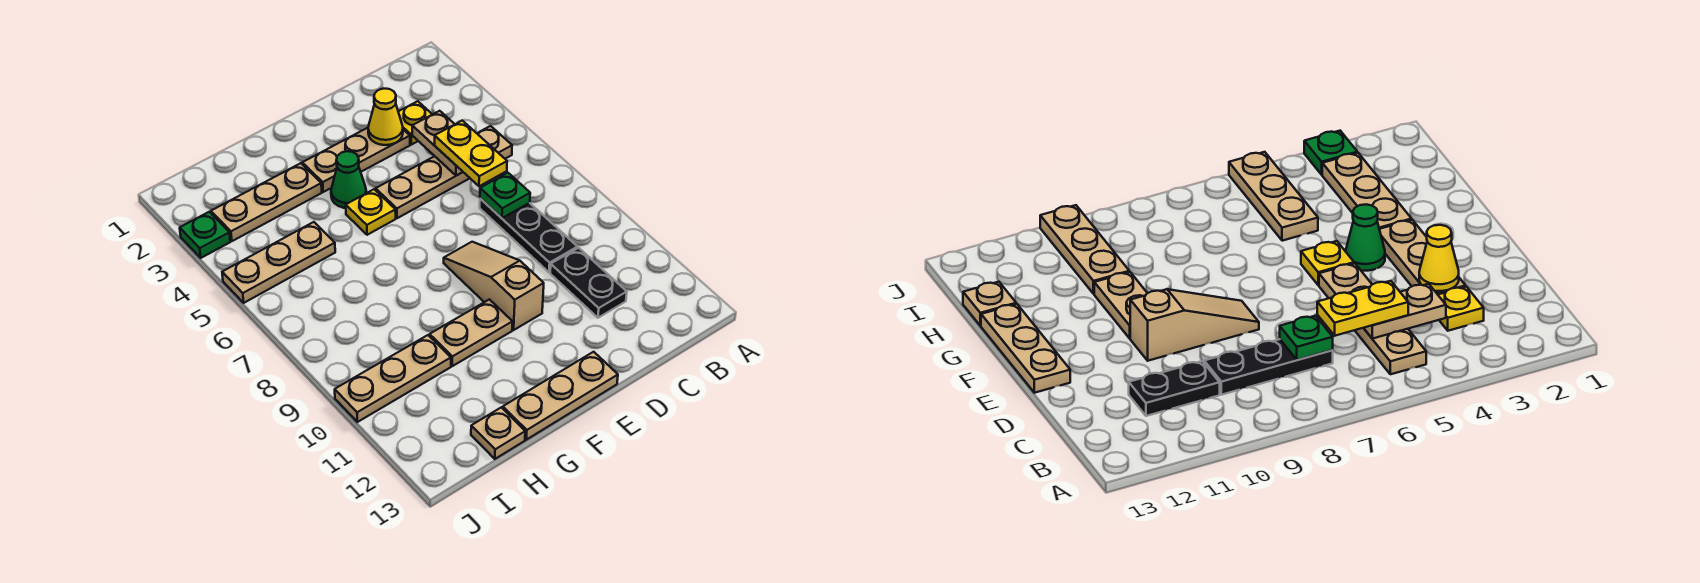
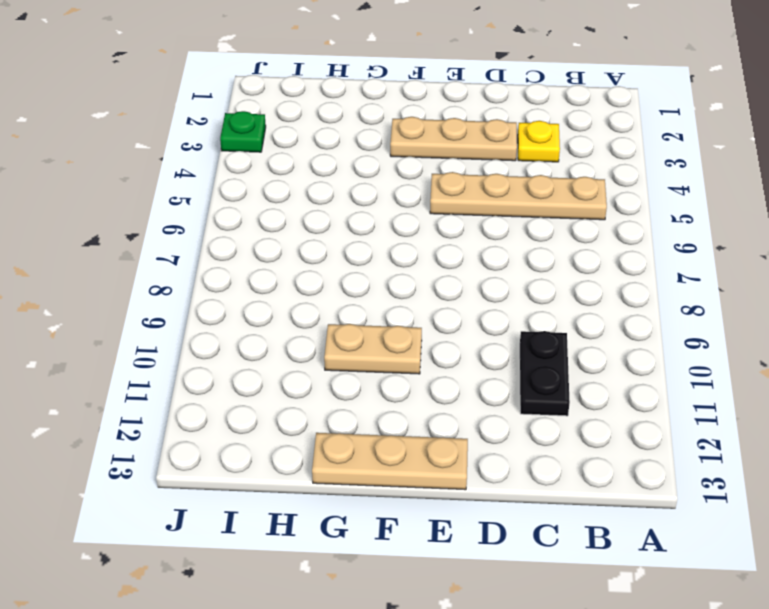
none -> black plate C7:C9 level 1
none -> tan slope E8:E10 level 1 top 10
none -> green cone F4 level 1

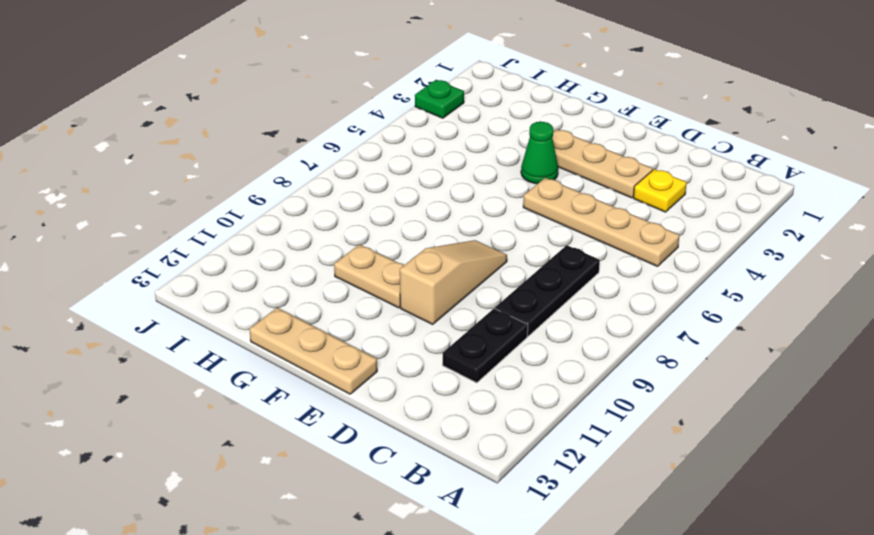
none -> yellow plate F5 level 1
none -> tan plate G3:I3 level 1
none -> tan plate H5:J5 level 1

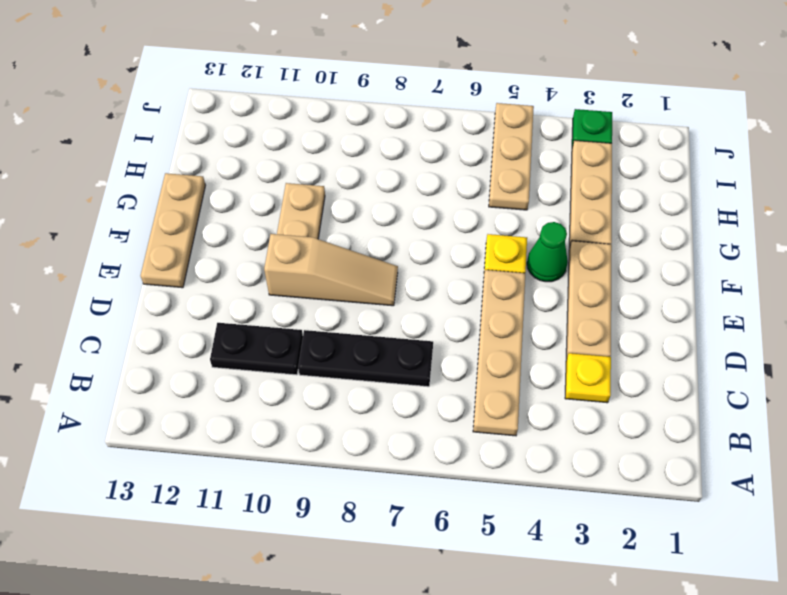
none -> tan plate H10:J10 level 1
none -> tan plate H13 level 1
none -> tan plate C4:C5 level 2

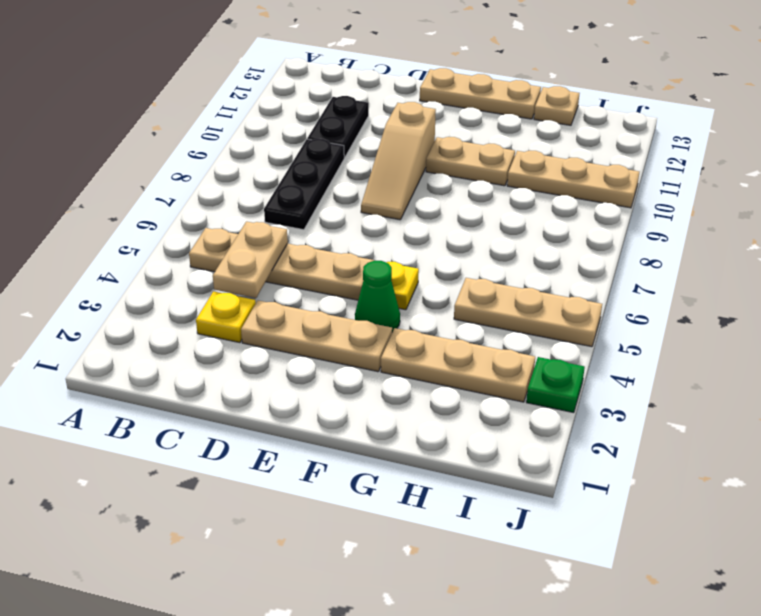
none -> green plate C7 level 2
none -> yellow cone D3 level 2
none -> yellow plate C5:C6 level 3

